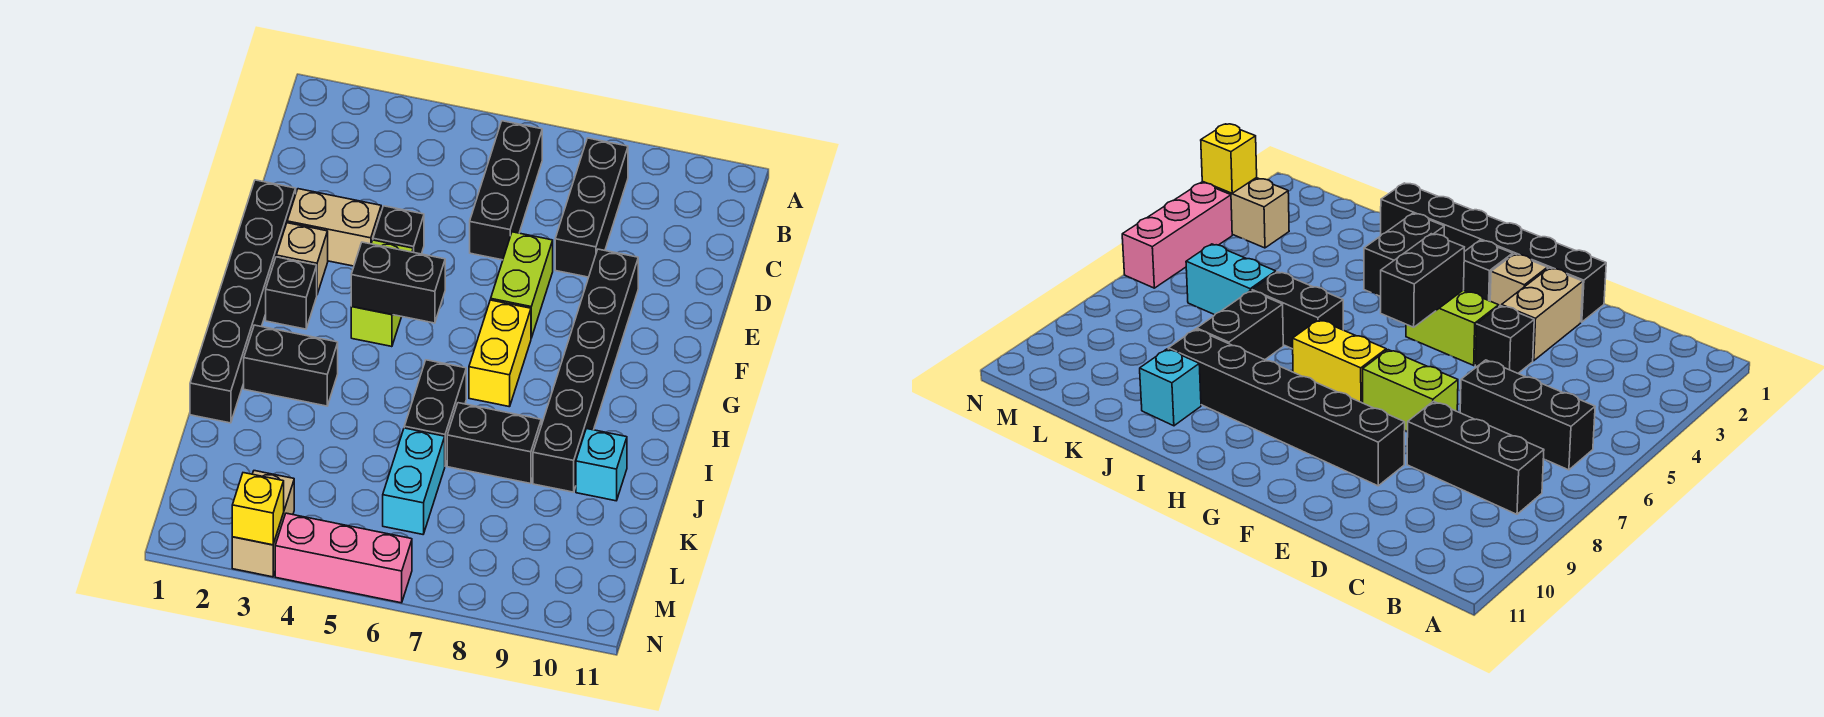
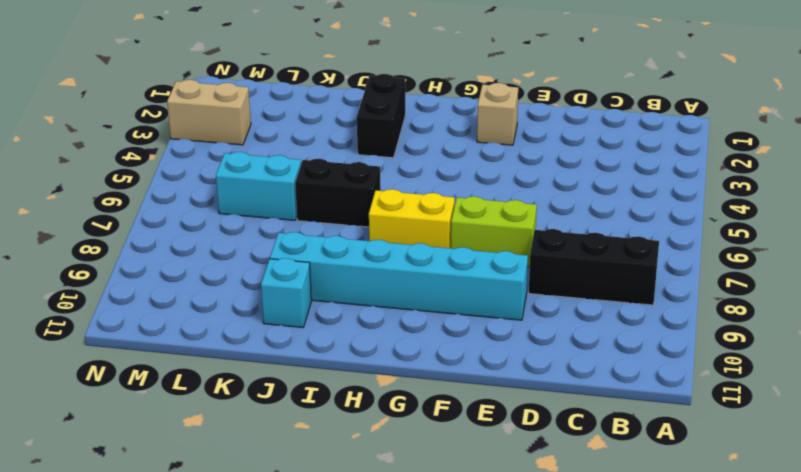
cyan brick E9:J9 level 1 -> black brick E9:J9 level 1
none -> black brick B6:D6 level 1
none -> black brick E1:J1 level 1
none -> tan brick E2:E3 level 1

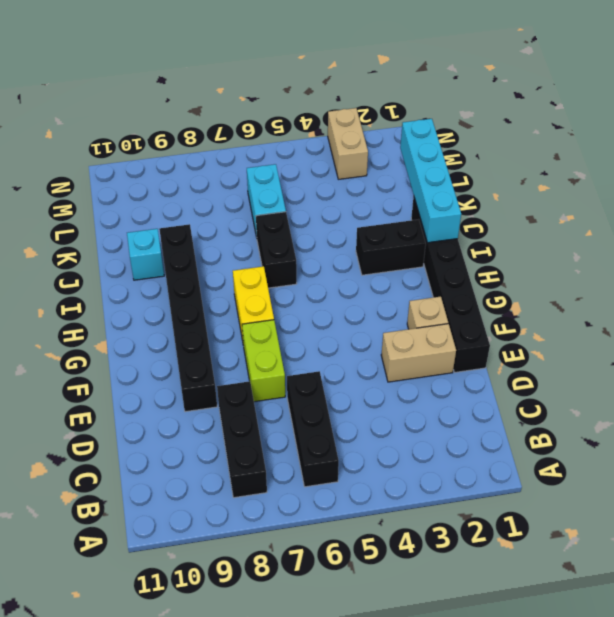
cyan brick I1:L1 level 2 -> none
none -> black brick E4 level 1
none -> lime brick F4:G4 level 1
none -> black brick G2 level 1

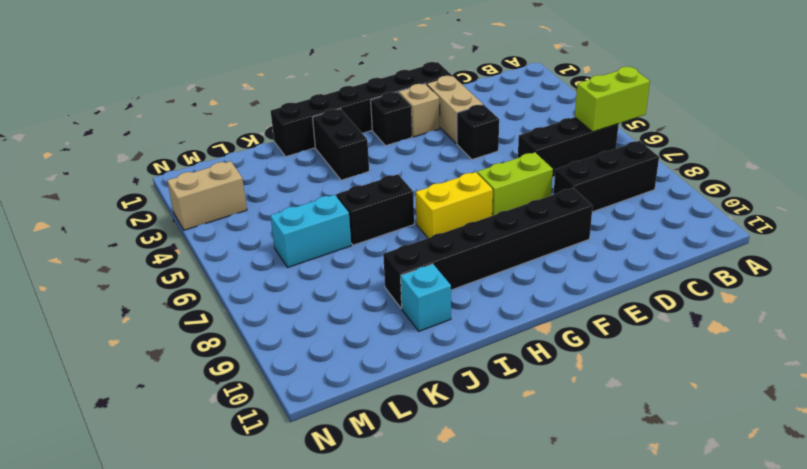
lime brick A6:B6 level 2 -> lime brick F4:G4 level 1
none -> black brick J7:J8 level 1
none -> pink brick N4:N6 level 1
none -> black brick G4:G5 level 2

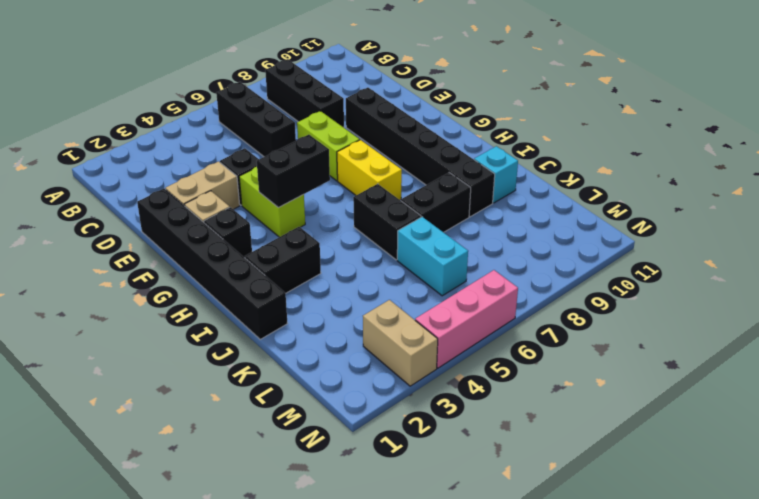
none -> yellow brick N3 level 2

